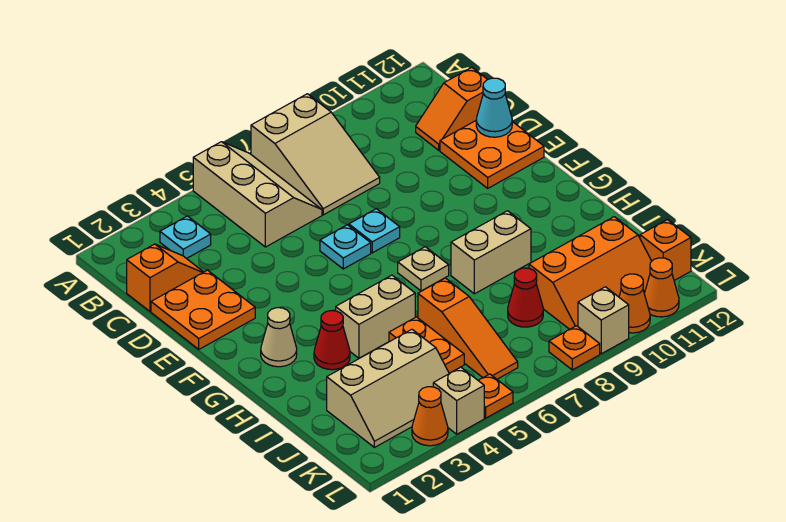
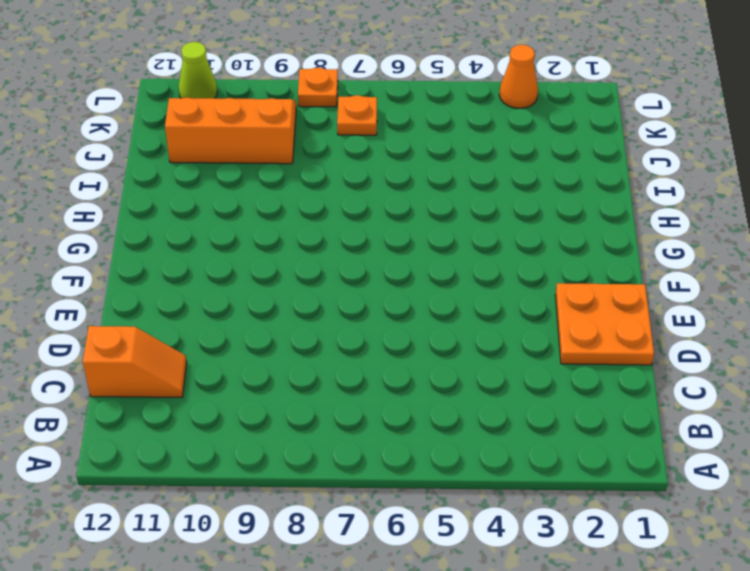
orange plate K7 level 1 -> orange plate L5 level 1
lime cone L11 level 1 -> orange cone L11 level 1
none -> tan slope A5:C6 level 1 top 5
none -> tan slope A7:C8 level 1 top A
none -> cyan plate B3 level 1

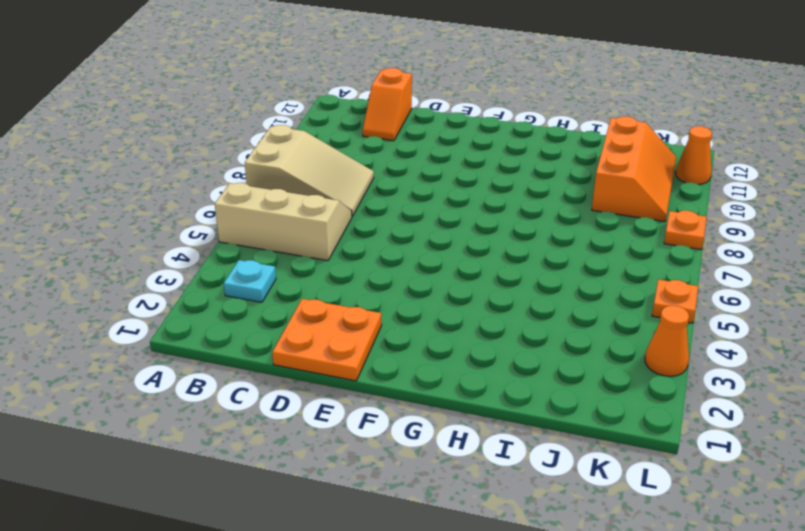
none -> orange slope C1:C2 level 1 top 1
none -> orange plate D11:E12 level 1
none -> cyan plate E6 level 1

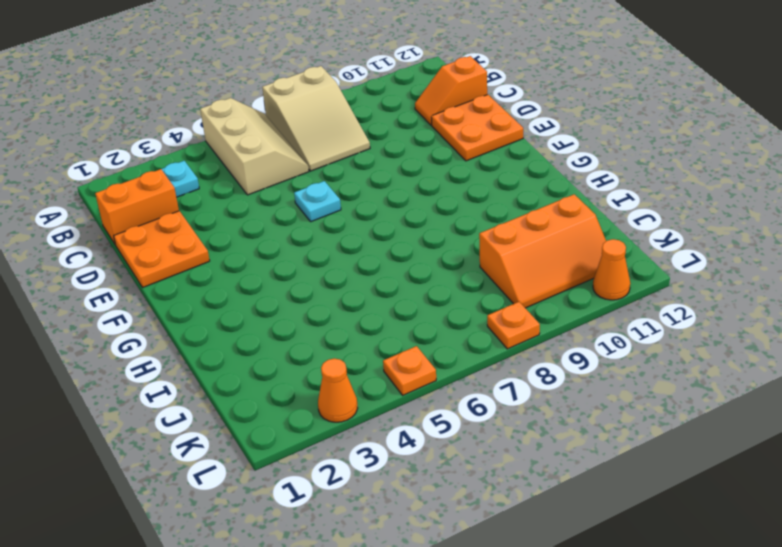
orange brick C1:C2 level 1 -> orange slope C1:C2 level 1 top 1
none -> cyan plate E7 level 1
none -> tan cone G2 level 1
none -> tan plate G7 level 1

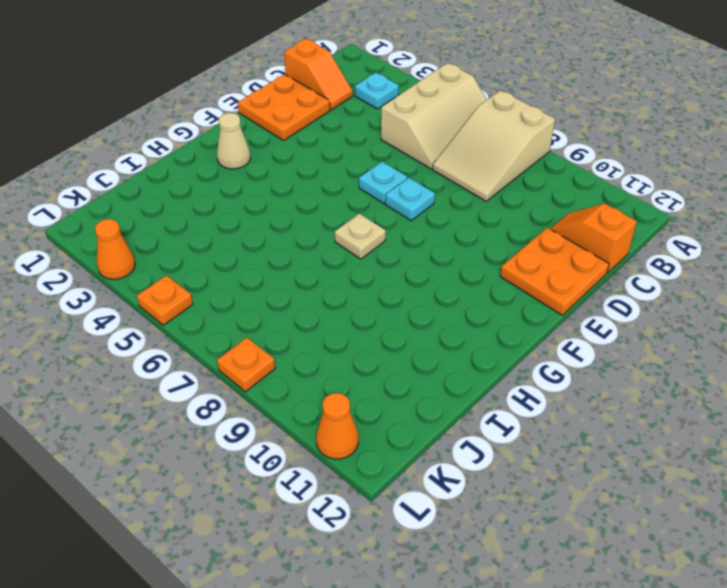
none -> red cone H3 level 1
none -> tan brick H4:H5 level 1
none -> tan brick H8:H9 level 1

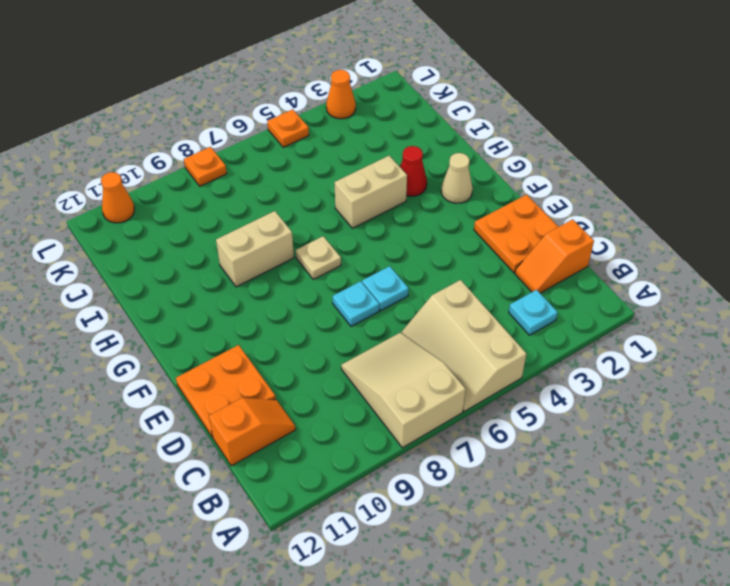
none -> orange plate I5:J5 level 1
none -> orange slope I6:K6 level 1 top I
none -> tan slope J2:K4 level 1 top J

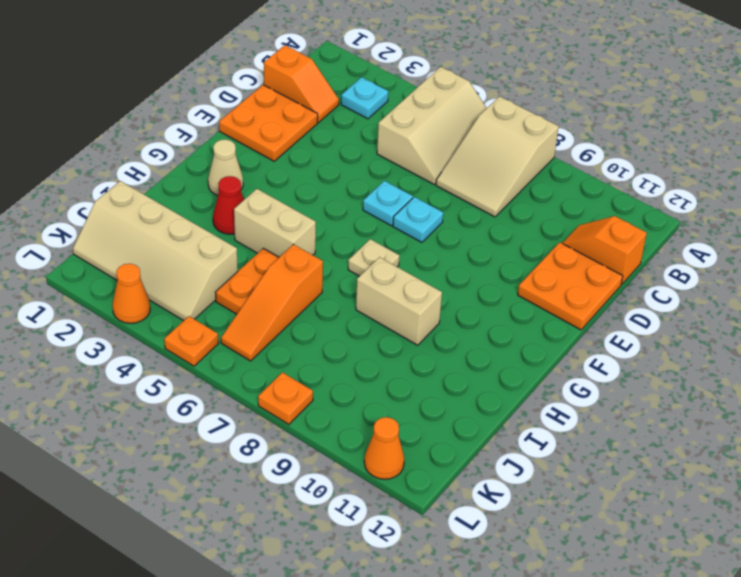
tan slope J1:K4 level 1 top J -> tan slope J2:K4 level 1 top J
none -> red cone J8 level 1
none -> orange slope J9:K11 level 1 top J
none -> orange brick K12 level 1

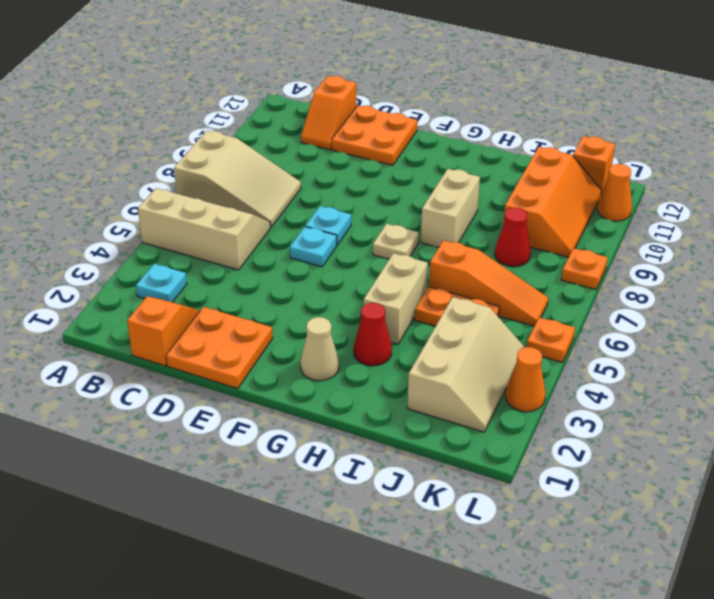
none -> tan brick L4 level 1
none -> tan brick L9 level 1
none -> orange cone L10 level 1

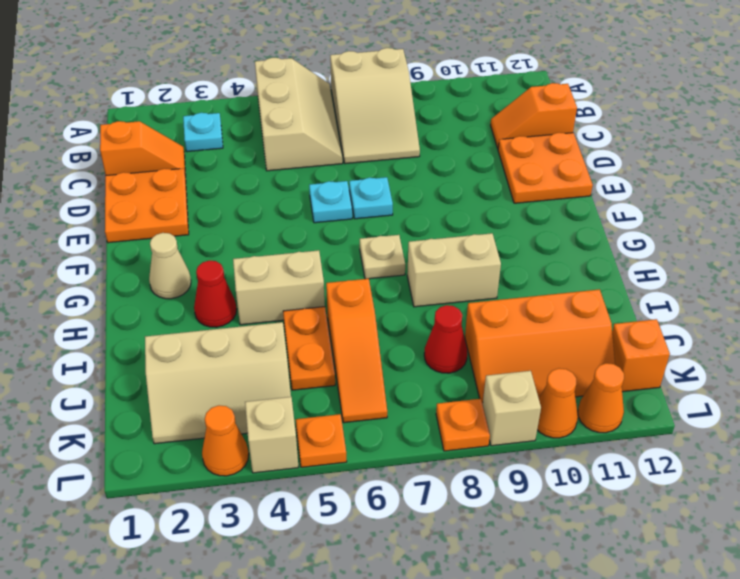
none -> cyan cone D12 level 2

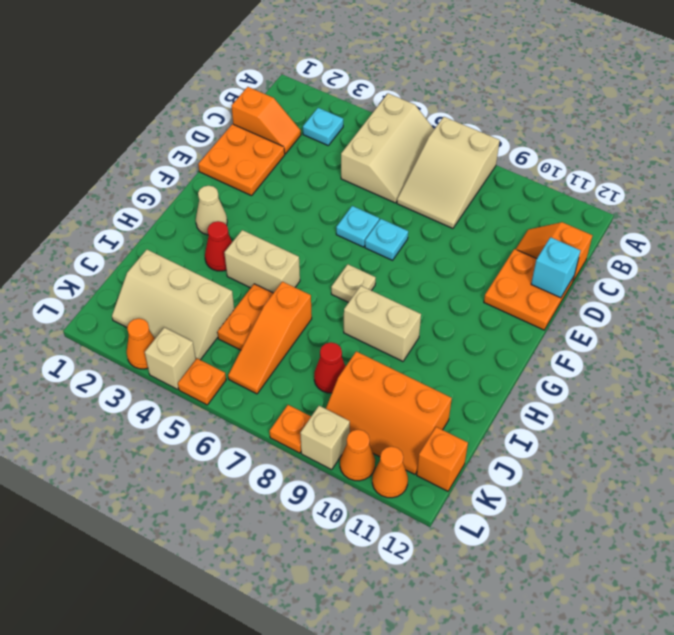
cyan brick D12 level 2 -> cyan cone D12 level 2

